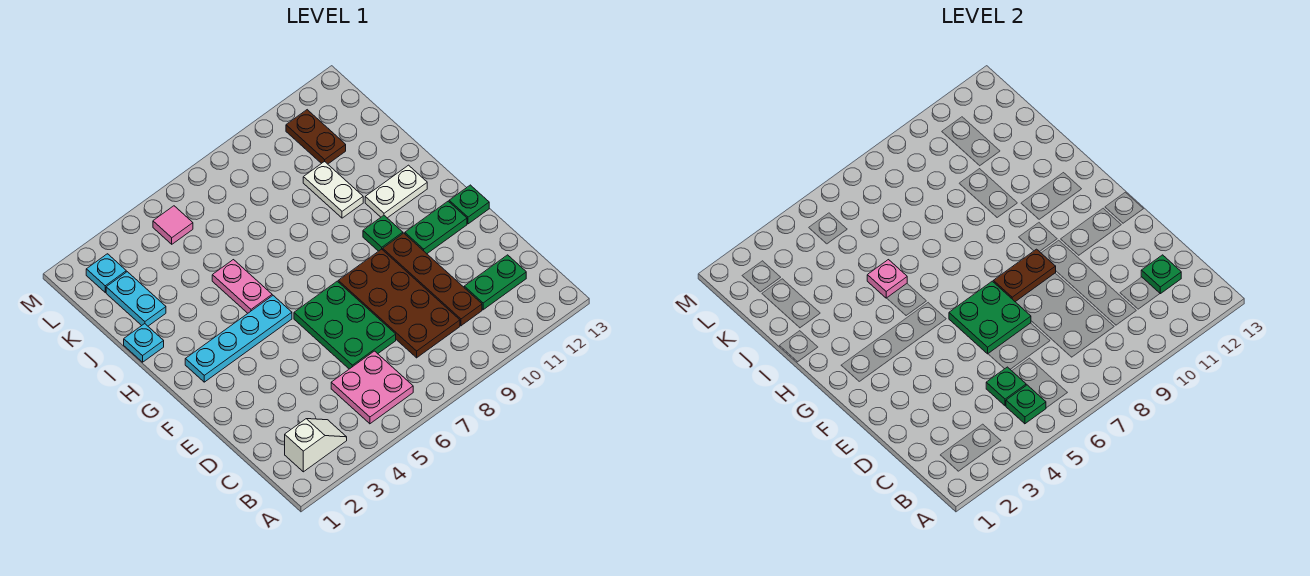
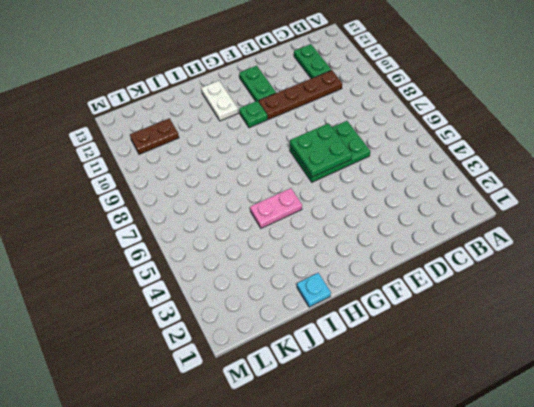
none -> white slope B2:B3 level 1 top 2
none -> pink plate B5:C6 level 1
none -> brown plate C8:F9 level 1

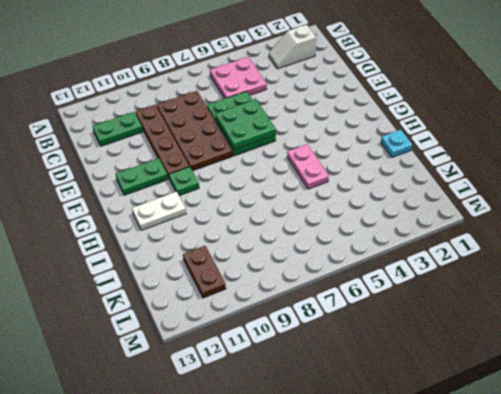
none -> green plate F13 level 1
none -> cyan plate G2:G5 level 1
none -> white plate I10:J10 level 1

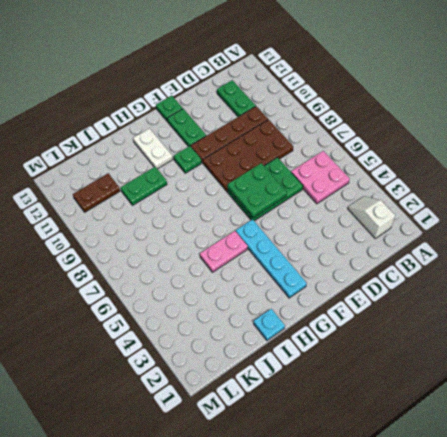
green plate I10:J10 level 1 -> white plate I10:J10 level 1
none -> cyan plate J2:K2 level 1
none -> cyan plate L2 level 1
none -> pink tile L5 level 1

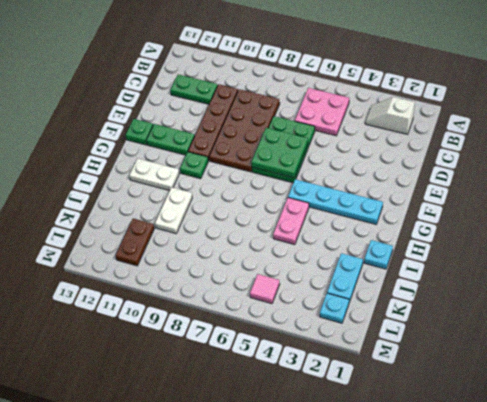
none -> green plate B5 level 2
none -> green plate C5 level 2
none -> green plate C12 level 2

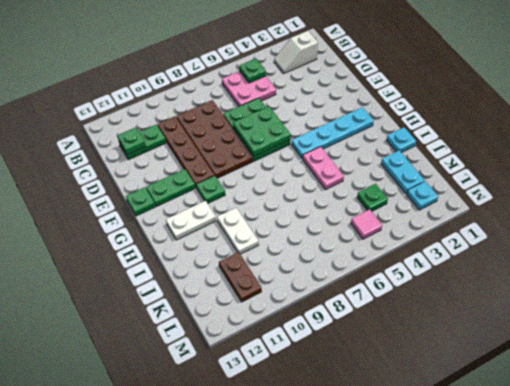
green plate K4 level 1 -> green plate C5 level 2
none -> brown plate F8:F9 level 2
none -> pink plate I5 level 2

